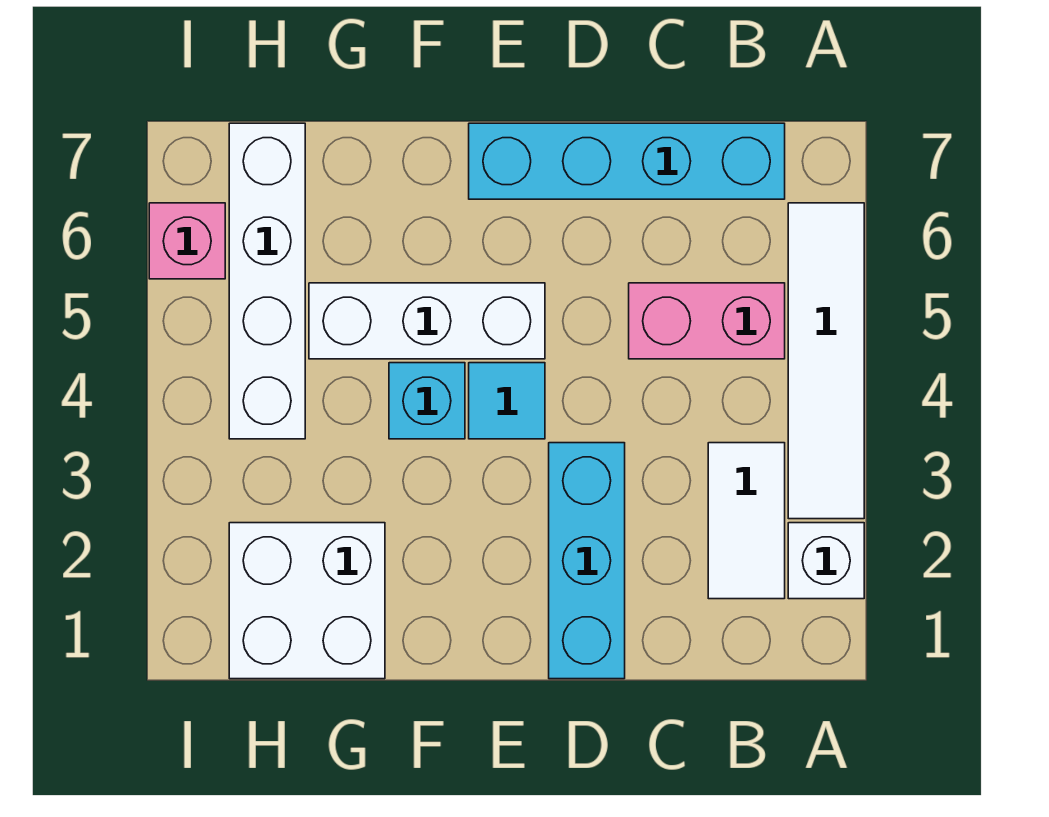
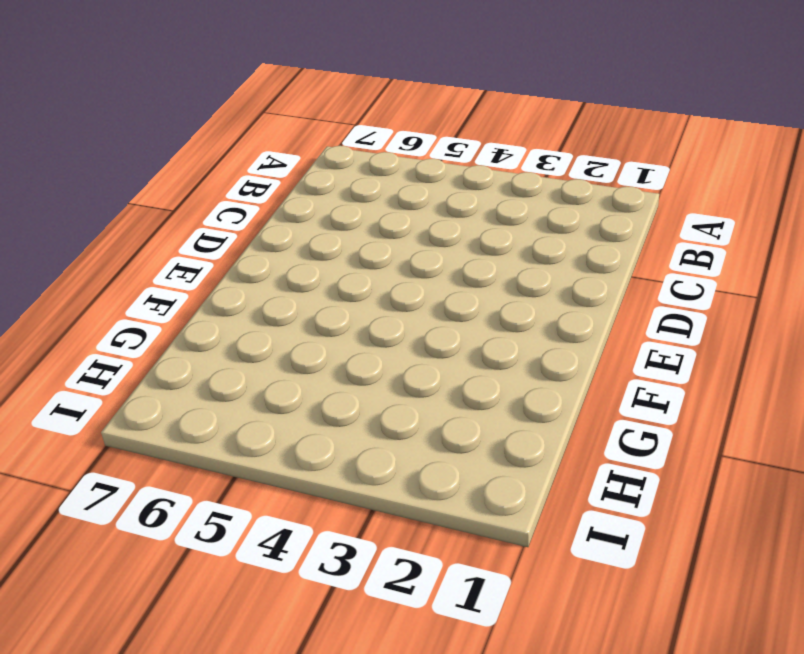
none -> white brick A2 level 1
none -> white tile A3:A6 level 1
none -> white tile B2:B3 level 1

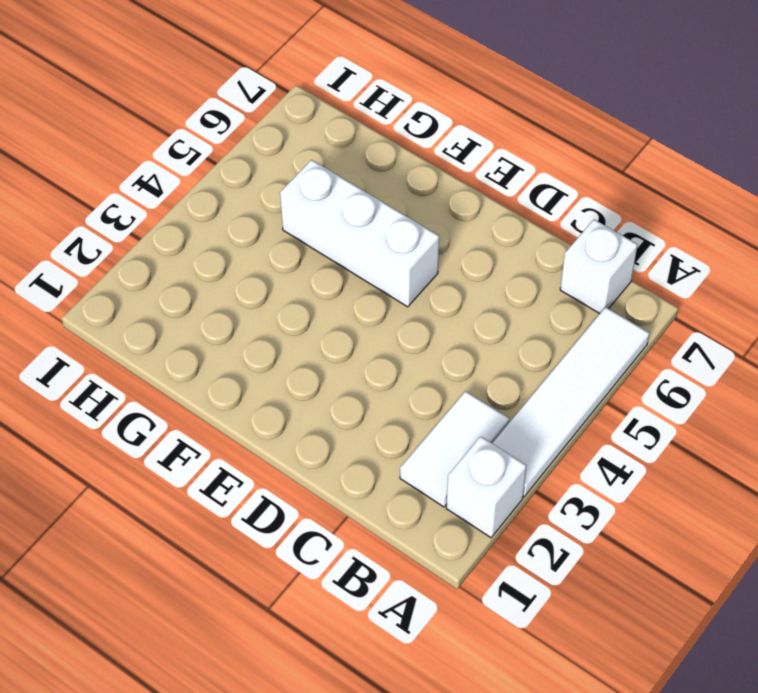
white brick B7 level 1 -> cyan brick B7:E7 level 1
none -> pink brick B5:C5 level 1
none -> cyan brick D1:D3 level 1
none -> cyan tile E4 level 1

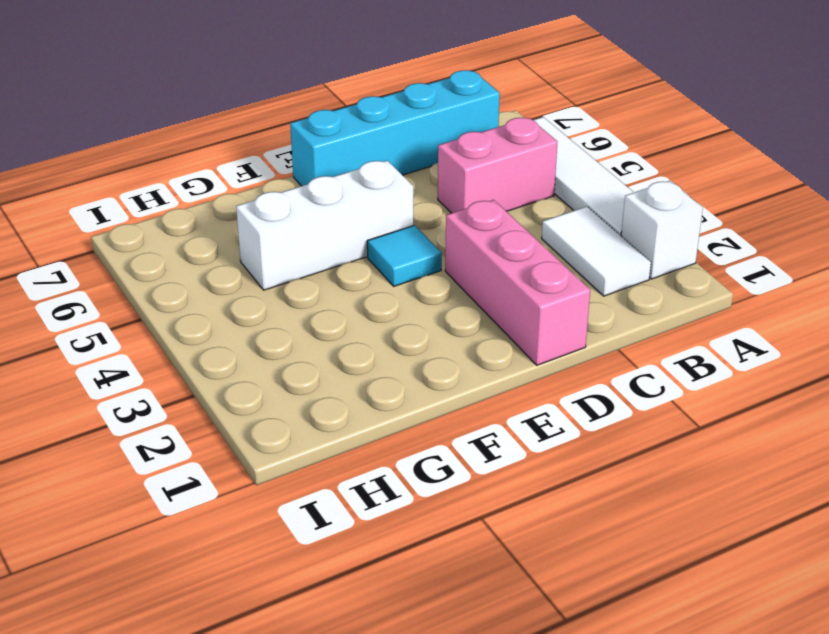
pink brick D1:D3 level 1 -> cyan brick D1:D3 level 1
none -> cyan brick F4 level 1
none -> white brick G1:H2 level 1
none -> white brick H4:H7 level 1

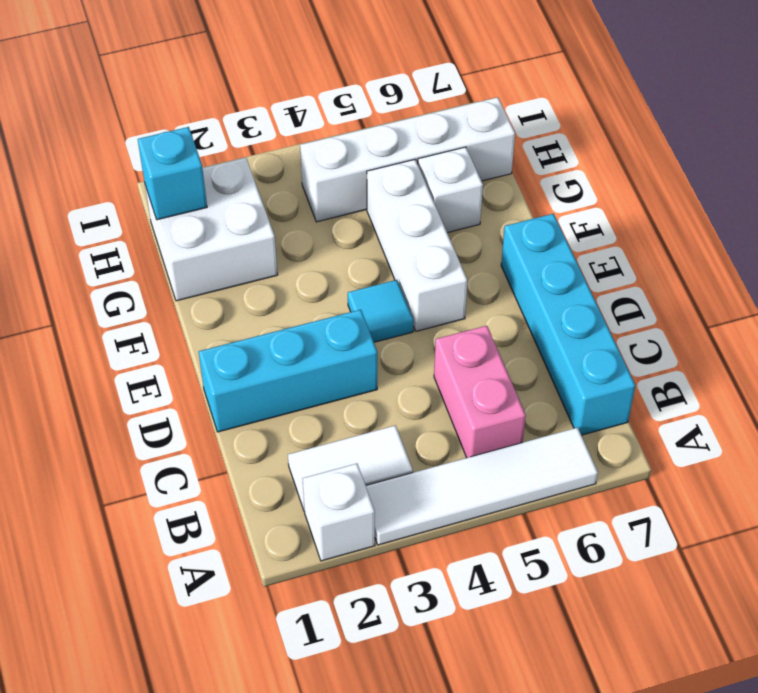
white brick G6 level 1 -> none
cyan brick H1 level 2 -> cyan brick F4 level 1
none -> pink brick I6 level 1

